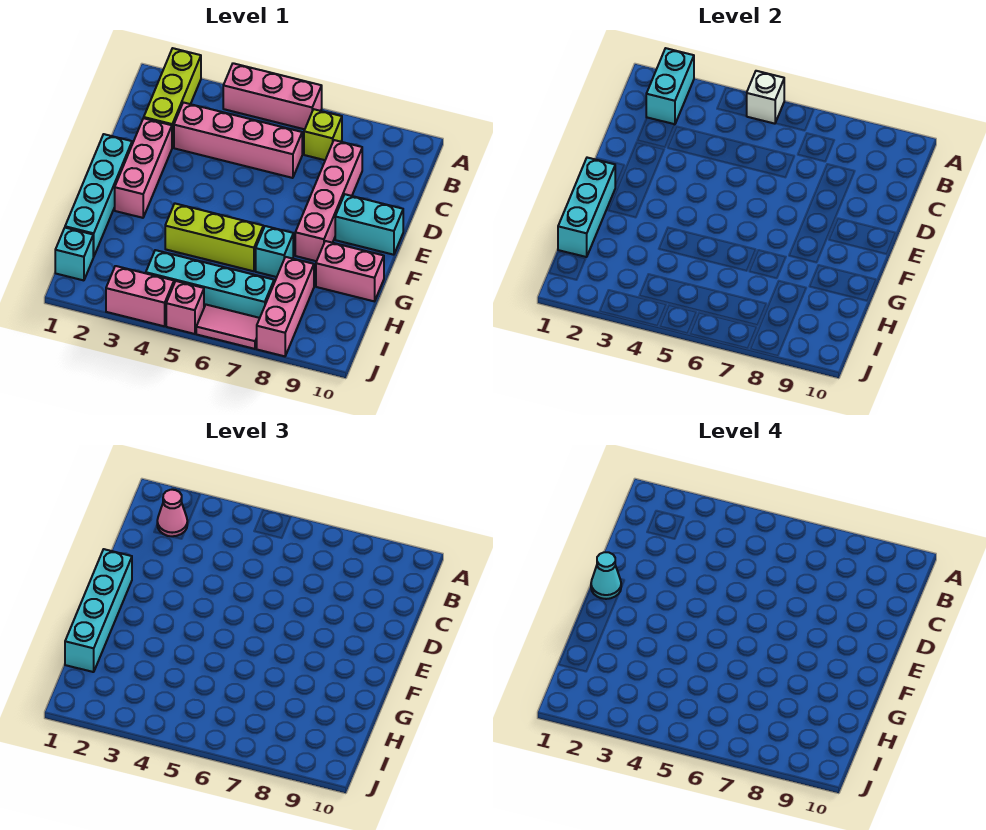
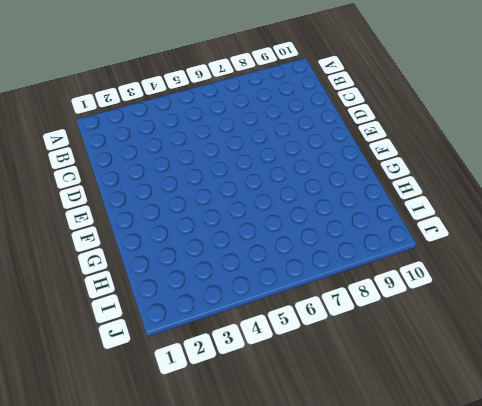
none -> lime brick A2:C2 level 1
none -> pink brick A4:A6 level 1
none -> lime brick B7 level 1

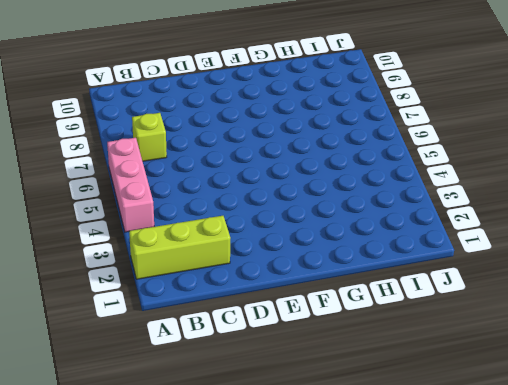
none -> pink brick C3:C6 level 1
none -> pink brick C8:F8 level 1
none -> pink brick D2:F2 level 1

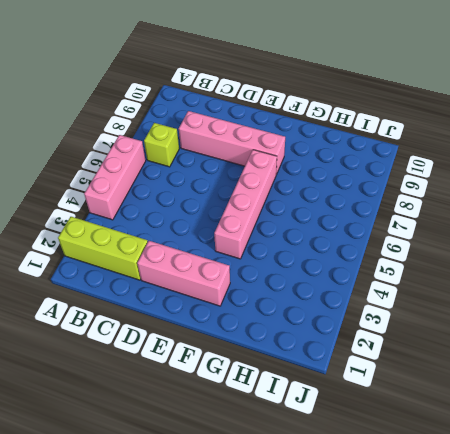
pink brick F4:F7 level 1 -> pink brick C3:C6 level 1
none -> cyan brick E1:H1 level 1
none -> cyan brick E9:E10 level 1
none -> lime brick G4:G6 level 1

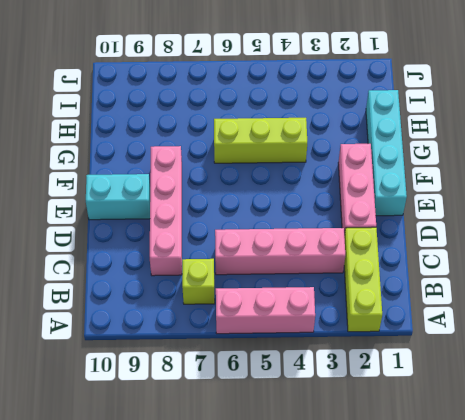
none -> cyan brick G7 level 1
none -> pink brick G9:G10 level 1
none -> pink brick H8:J8 level 1

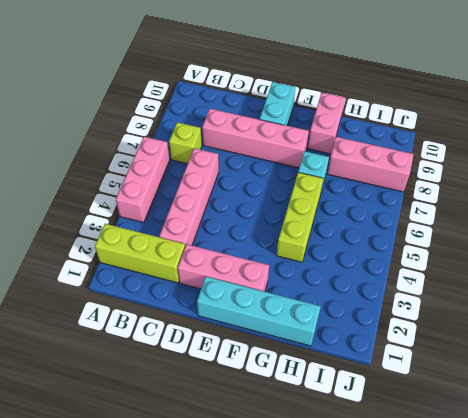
none -> cyan brick I1 level 1
none -> cyan brick I4:I7 level 1
none -> pink brick J3:J4 level 1

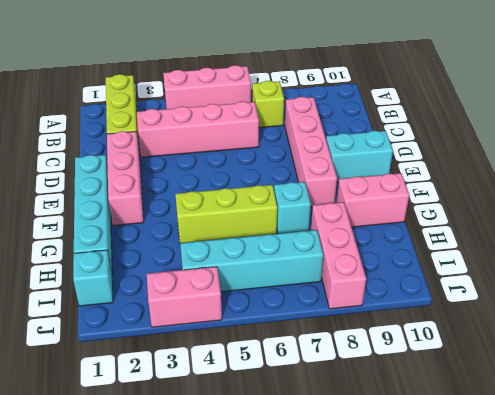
none -> pink brick J5 level 1
none -> pink tile J6:J7 level 1
none -> cyan brick A2:B2 level 2

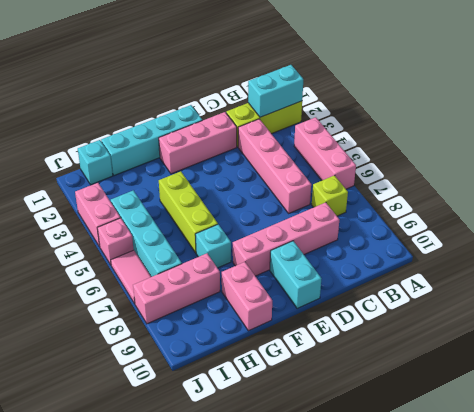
none -> white brick A5 level 2
none -> cyan brick F1:H1 level 2
none -> pink cone B2 level 3

